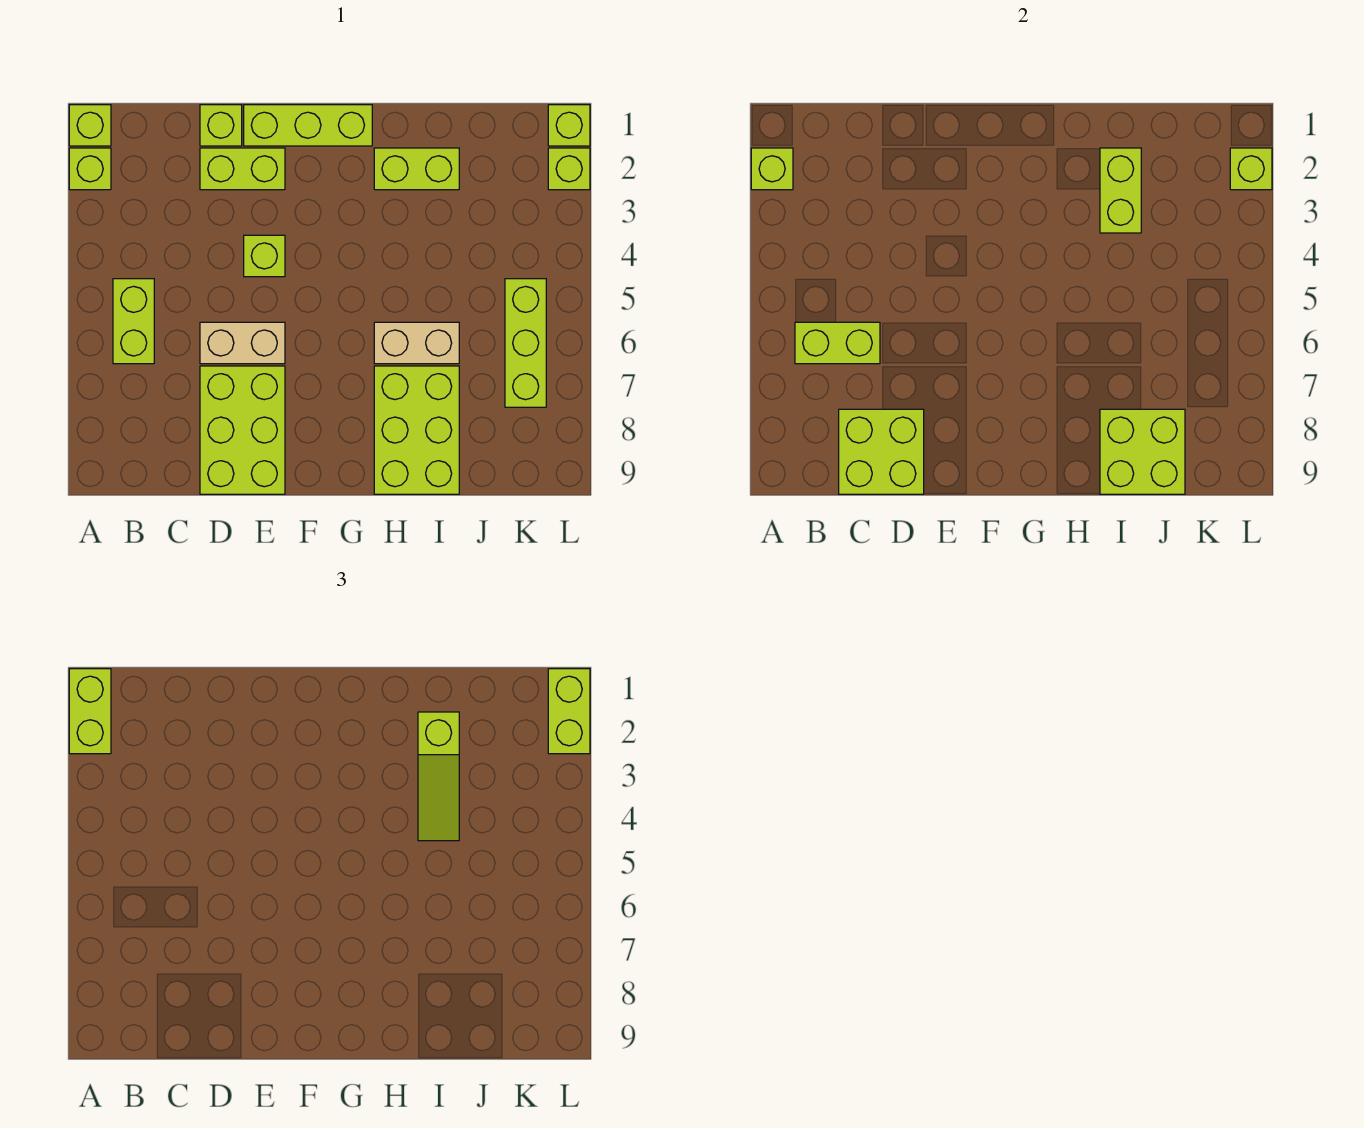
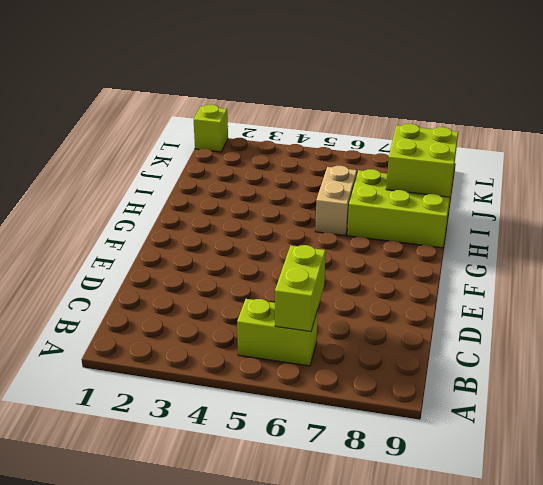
none -> lime brick A1 level 1
none -> lime brick A2 level 1
none -> lime brick D1 level 1

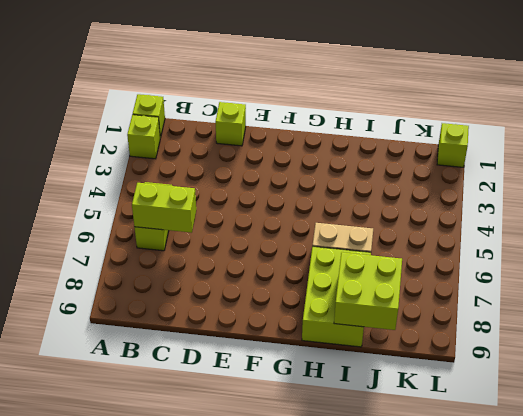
none -> lime brick D2:E2 level 1
none -> tan brick D6:E6 level 1
none -> lime brick D7:E9 level 1

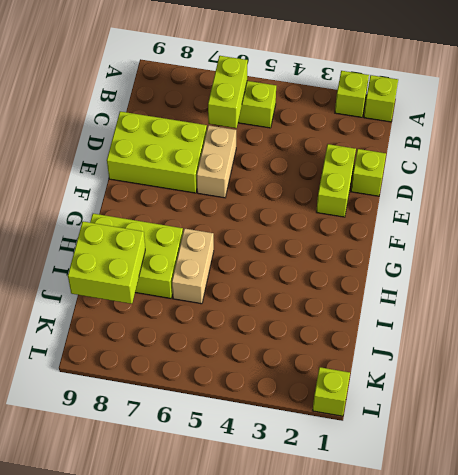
none -> lime brick E1:G1 level 1
none -> lime brick E4 level 1
none -> lime brick H2:I2 level 1

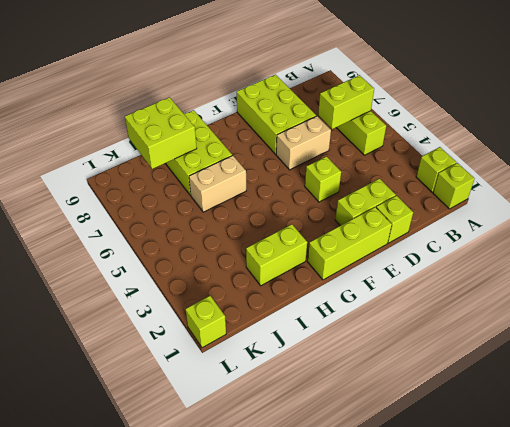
none -> lime brick K5:K7 level 1
none -> lime brick L2 level 1
none -> lime brick A2 level 2

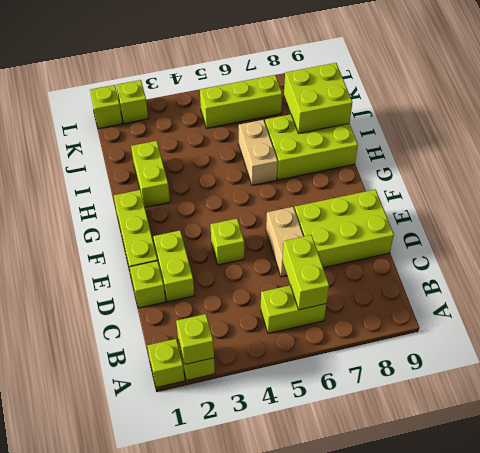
none -> lime brick C8:D9 level 2
none -> lime brick I2:I3 level 2
none -> lime brick L2 level 2

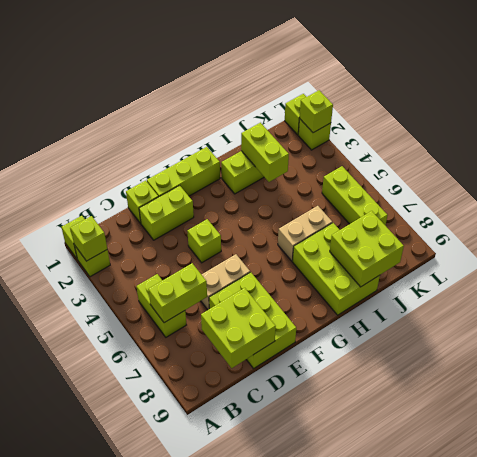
none -> lime brick A1:A2 level 3
none -> lime slope I2:I4 level 3 top 2
none -> lime brick L1:L2 level 3

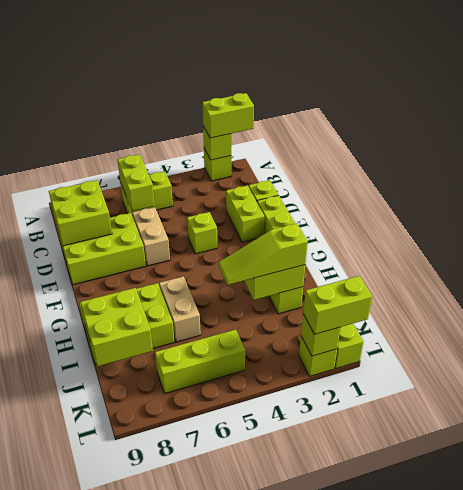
none -> lime brick A1 level 1

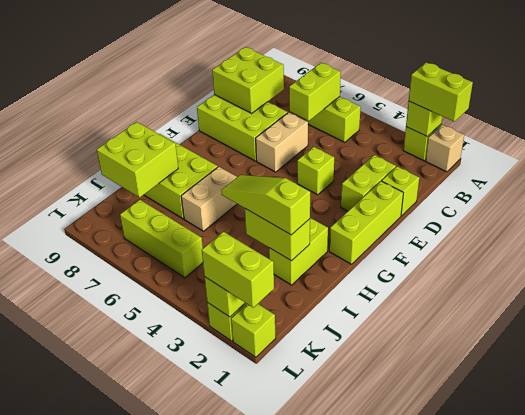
tan brick A1 level 1 -> lime brick A1 level 1

